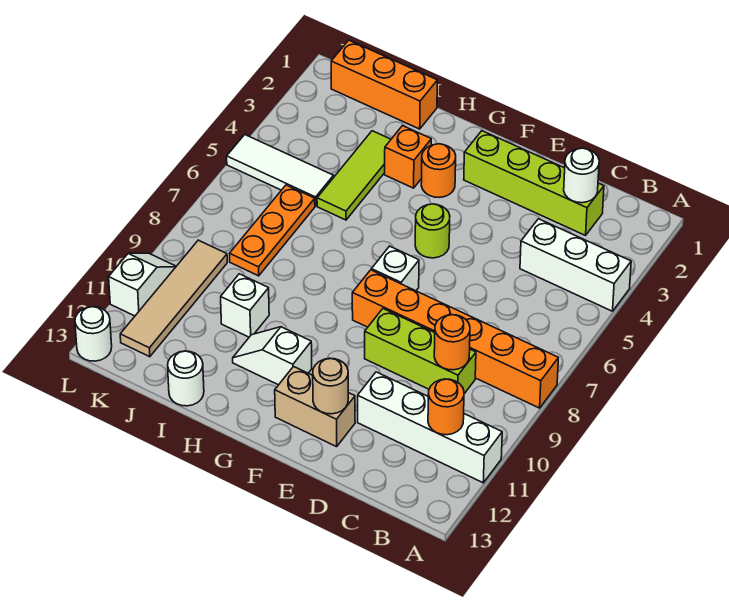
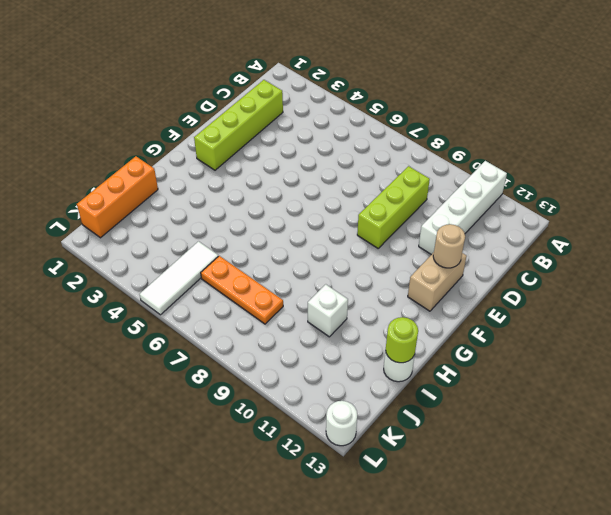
lime round brick I13 level 2 -> lime round brick F5 level 1
none -> white brick A4:C4 level 1
none -> orange brick A8:F8 level 1
none -> white brick F7 level 1

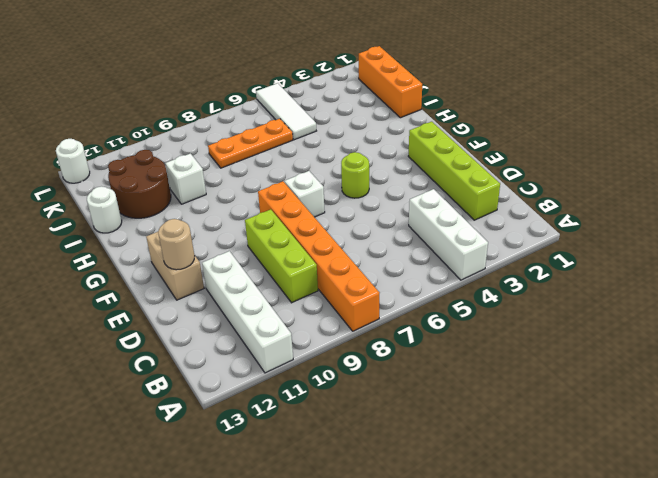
brown round brick I11:J12 level 1 -> none
none -> orange round brick G3 level 1
none -> white slope G11:H11 level 1 top G
none -> orange brick H3 level 1

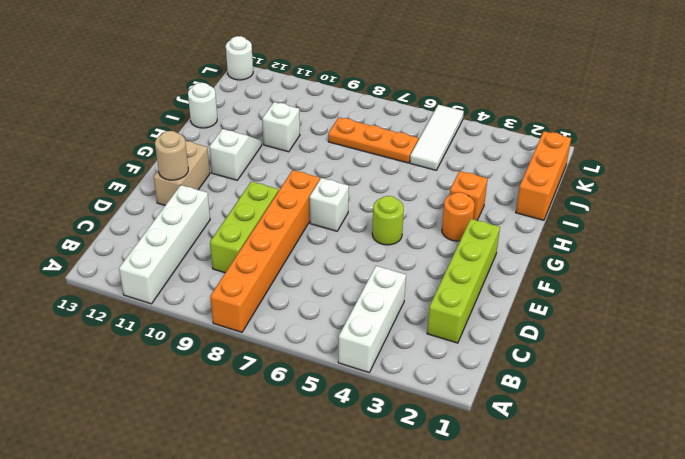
none -> lime tile I3:I5 level 1
none -> tan tile K9:K12 level 1
none -> white slope L10:L11 level 1 top 11

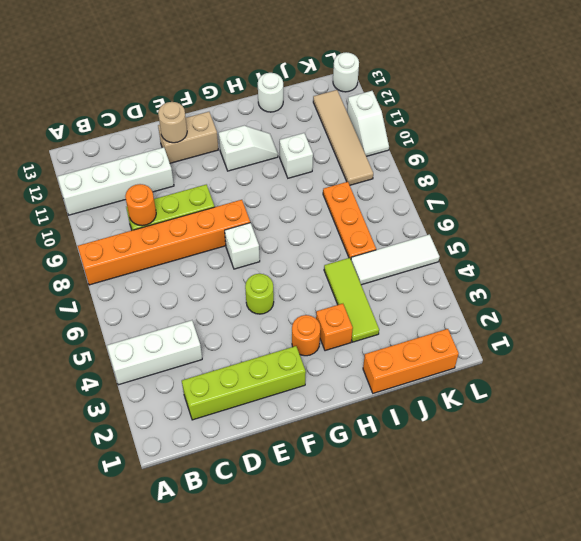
none -> orange round brick B11 level 2
none -> white round brick C2 level 2

